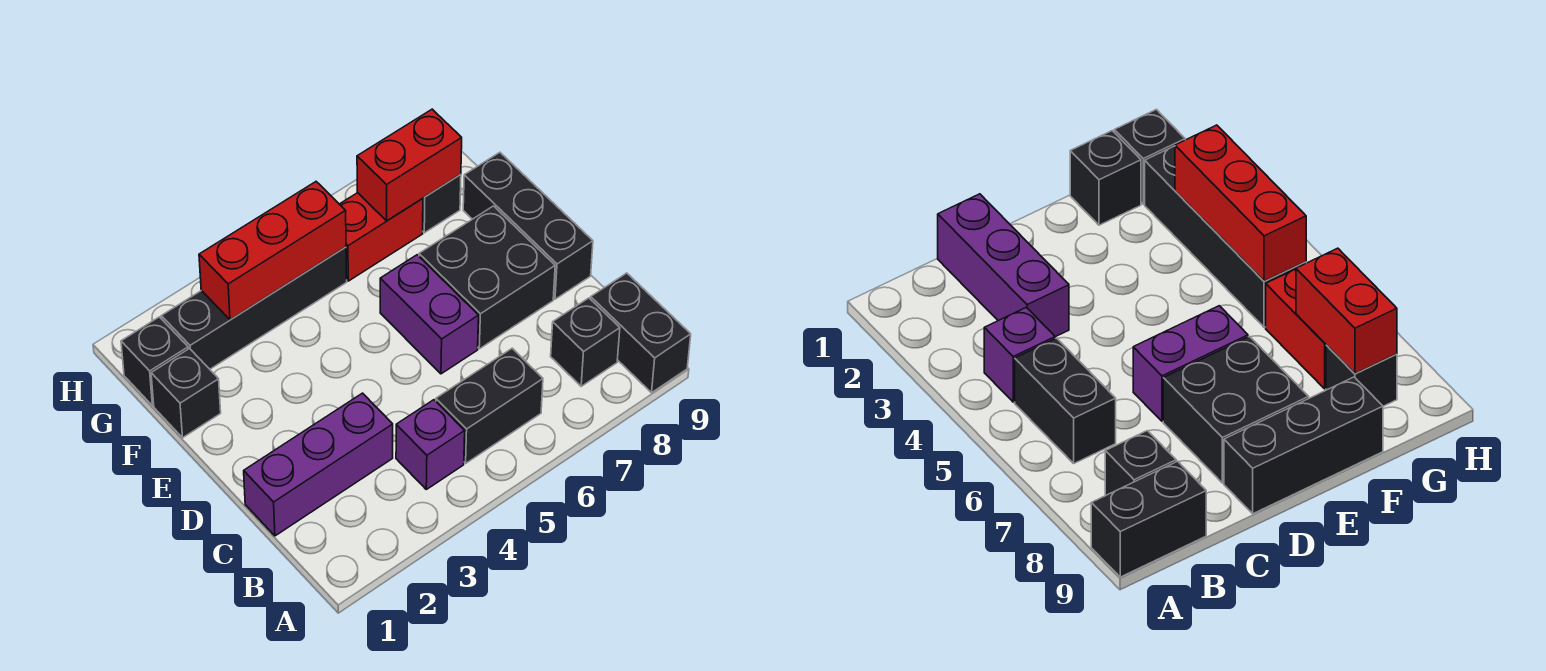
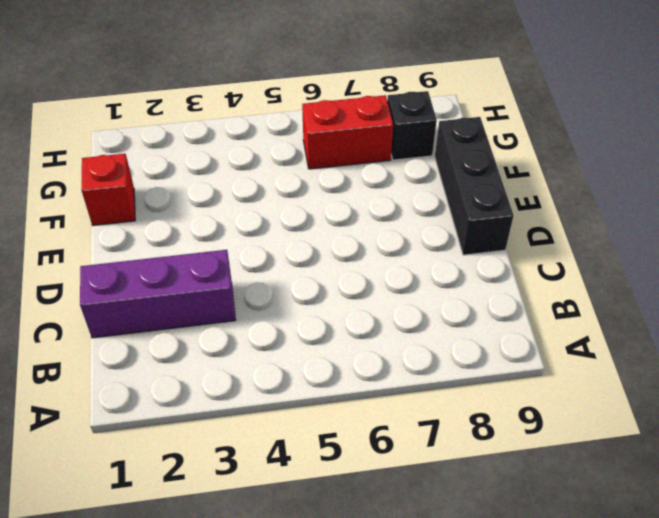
red brick F1 level 1 -> black brick F1 level 1
none -> black brick A9:B9 level 1
none -> purple brick B4 level 1
none -> black brick B5:B6 level 1

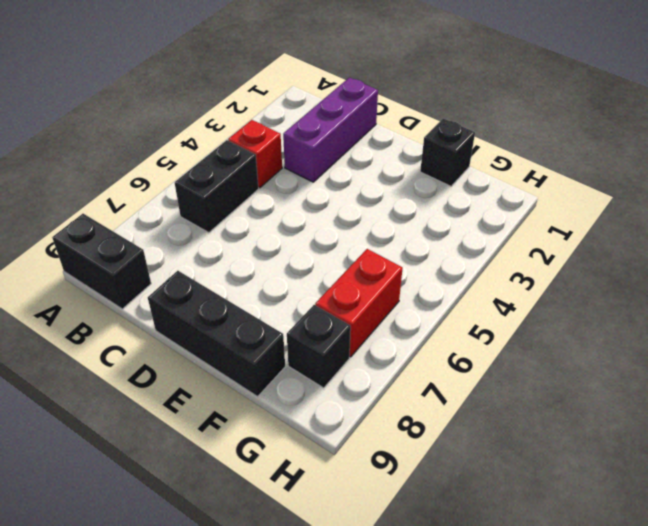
red brick B4 level 1 -> purple brick B4 level 1
none -> black brick B8 level 1
none -> purple brick D6:E6 level 1
none -> black brick D7:E8 level 1

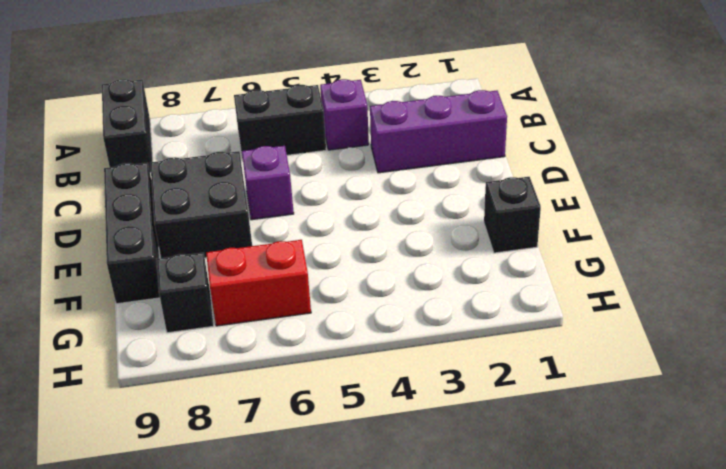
purple brick D6 level 1 -> purple brick D6:E6 level 1
none -> black brick B8 level 1
none -> black brick G1 level 1
none -> black brick G2:G5 level 1

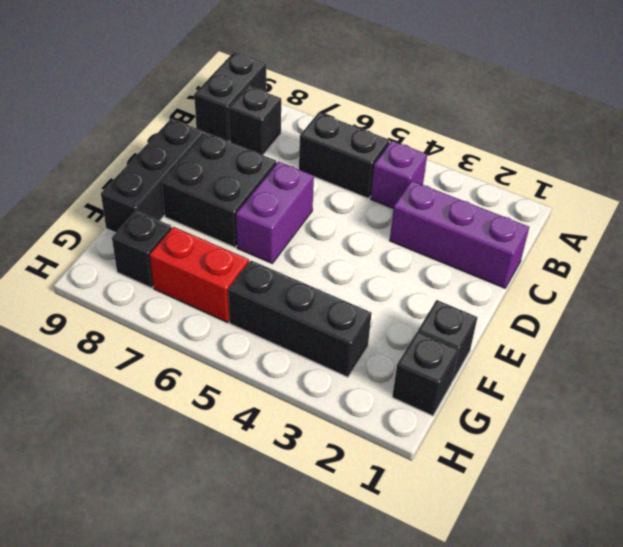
black brick G3:G5 level 1 -> black brick G2:G5 level 1
none -> red brick G3:G5 level 2
none -> red brick G7:G8 level 2

